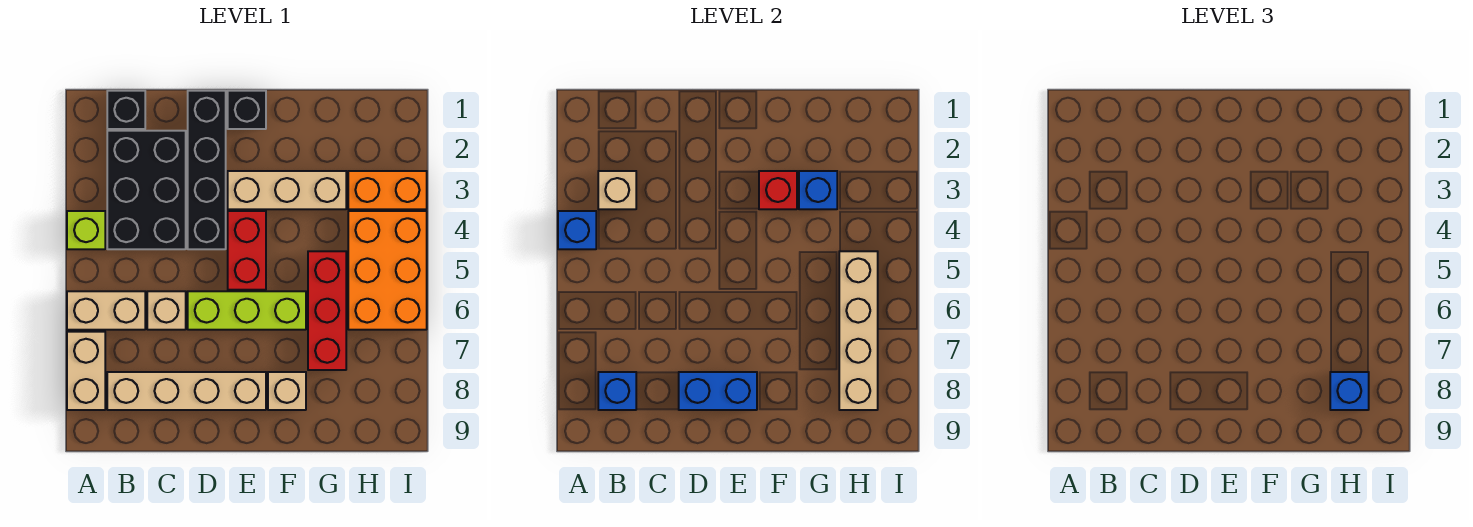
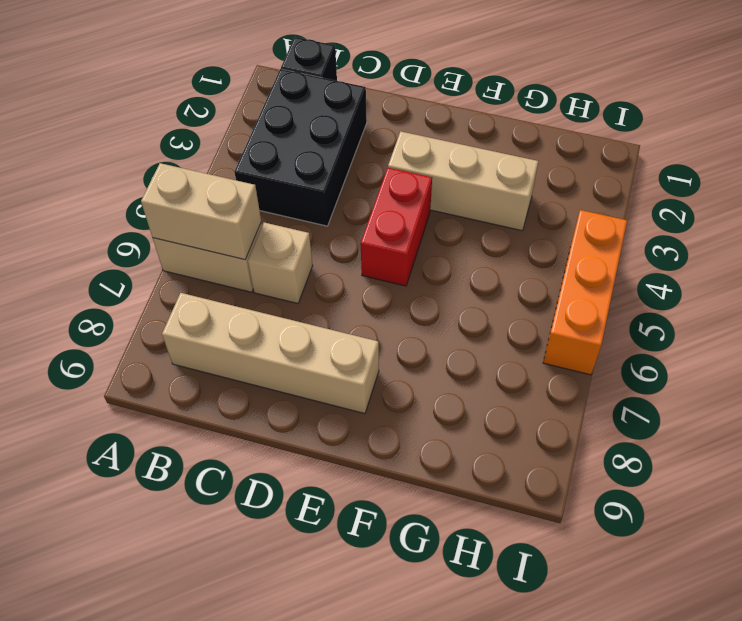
tan brick A6:B6 level 2 -> tan brick A7:A8 level 1
orange brick I4:I6 level 1 -> orange brick H4:I6 level 1
none -> lime brick A4 level 1
none -> black brick D1:D4 level 1
none -> lime brick D6:F6 level 1

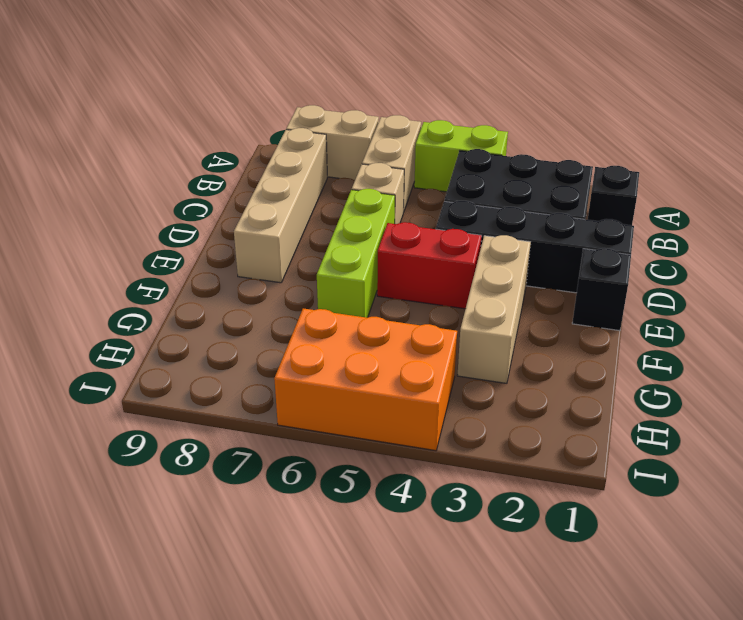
lime brick A4:A5 level 1 -> lime brick A4 level 1
none -> tan brick F8 level 1
none -> red brick G5:G7 level 1
none -> orange brick H3:I3 level 1

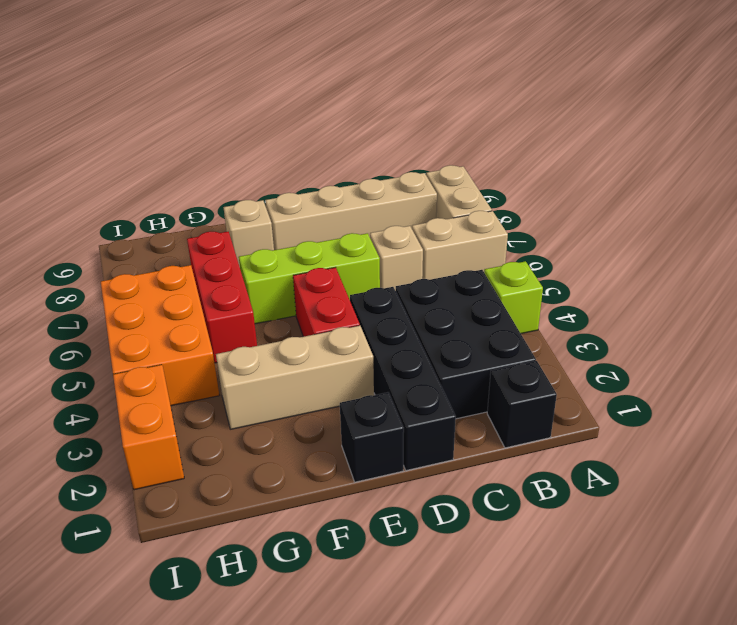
orange brick I2:I3 level 1 -> orange brick H3:I3 level 1
none -> blue brick A4 level 2
none -> tan brick B3 level 2
none -> blue brick B8 level 2

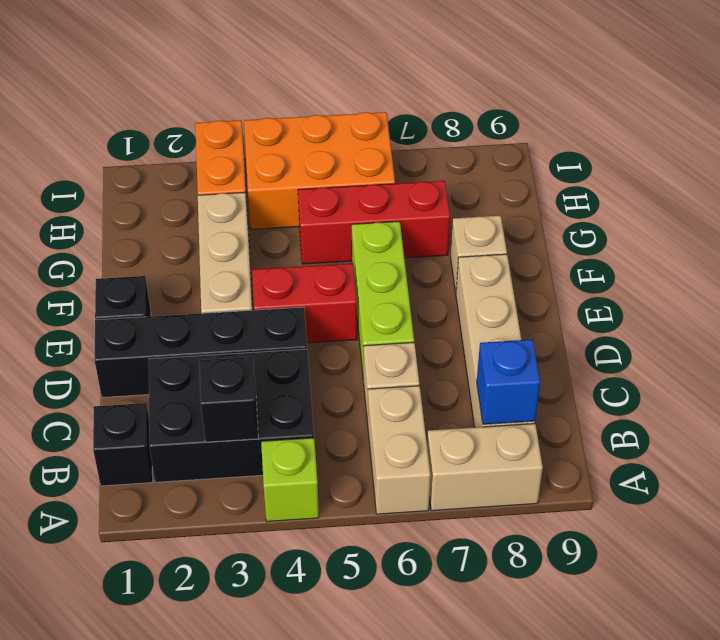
black brick B3 level 2 -> tan brick B3 level 2
none -> blue brick A4 level 2
none -> blue brick D8:E8 level 2
none -> red brick F3 level 2

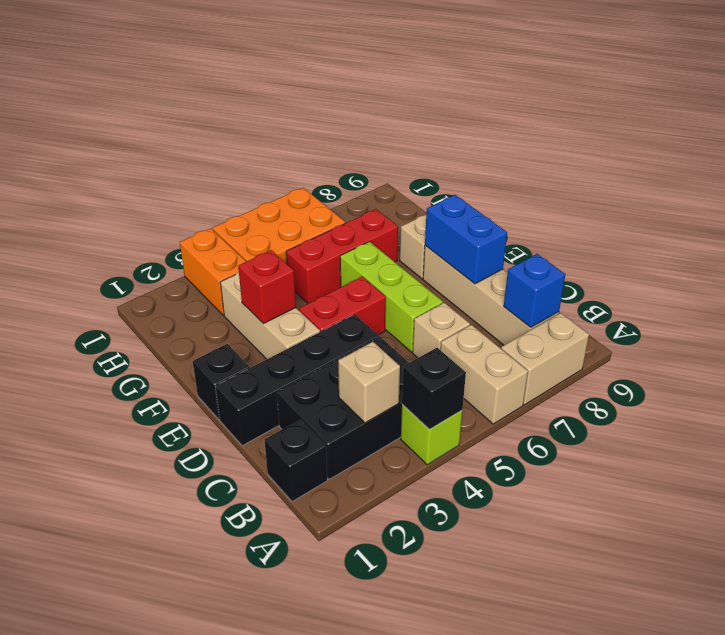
black brick A4 level 2 -> blue brick A4 level 2
none -> blue brick G3 level 2
none -> tan brick H5:H8 level 2
none -> blue brick H8 level 3

